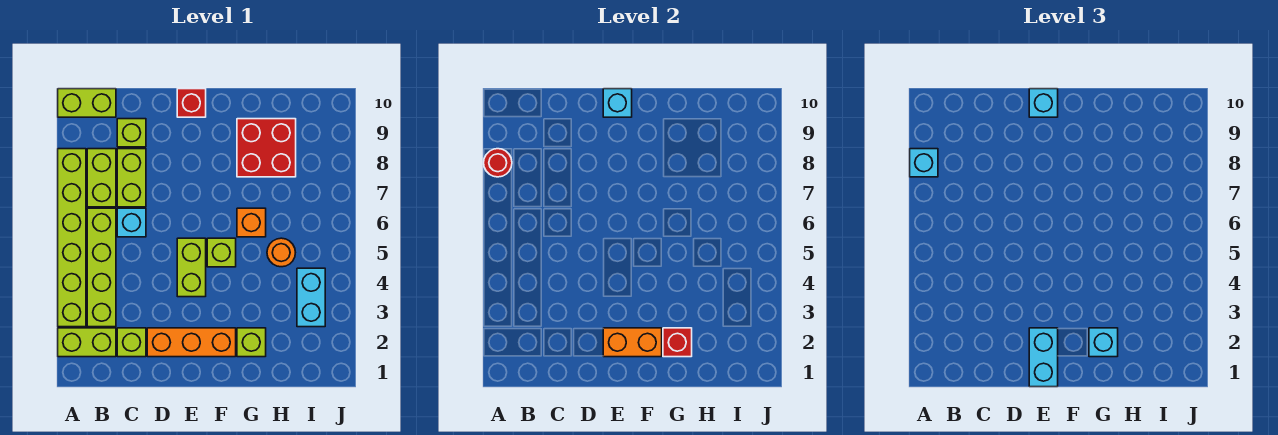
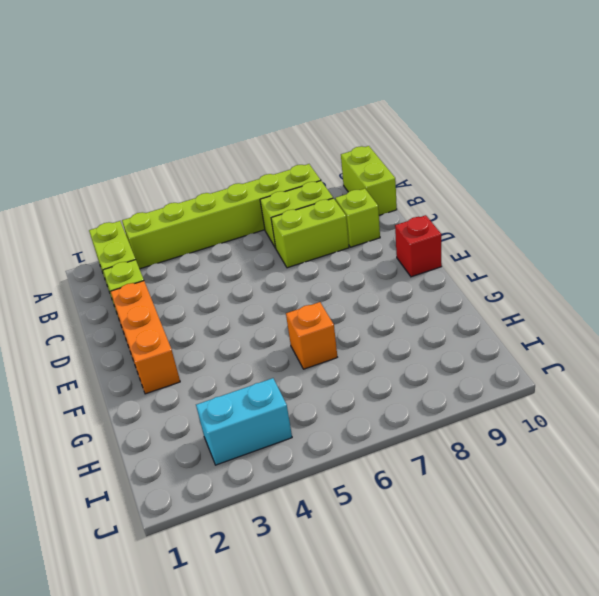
none -> lime brick B3:B6 level 1
none -> cyan brick C6 level 1
none -> lime brick E4:E5 level 1

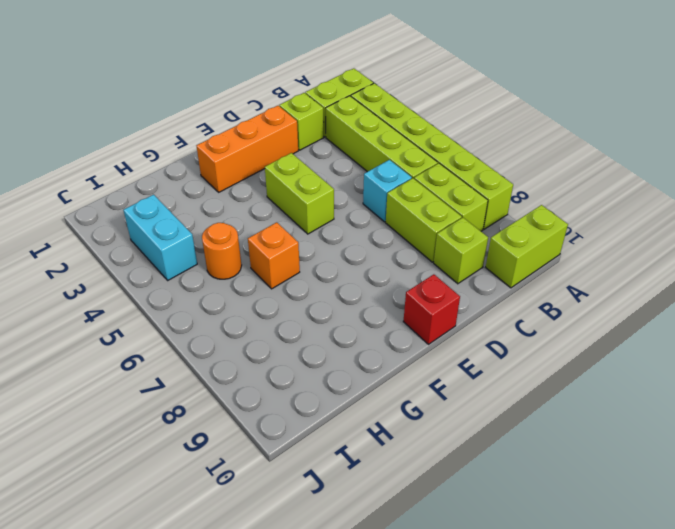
none -> lime brick F5 level 1
none -> lime brick G2 level 1
none -> red brick G8:H9 level 1

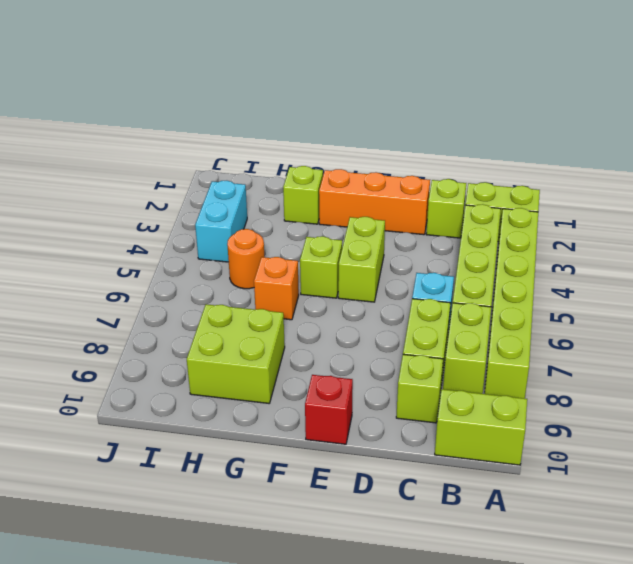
lime brick G8:H9 level 1 -> red brick G8:H9 level 1
none -> red round brick A8 level 2
none -> orange brick E2:F2 level 2
none -> cyan brick E10 level 2

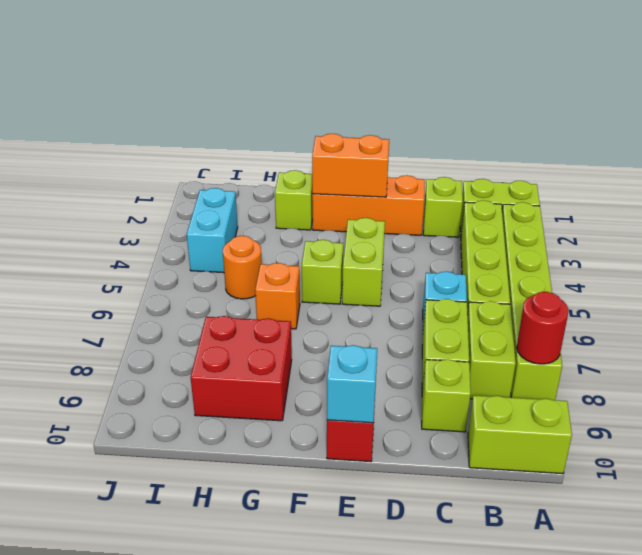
none -> red brick G2 level 2
none -> cyan brick A8 level 3
none -> cyan brick E1:E2 level 3

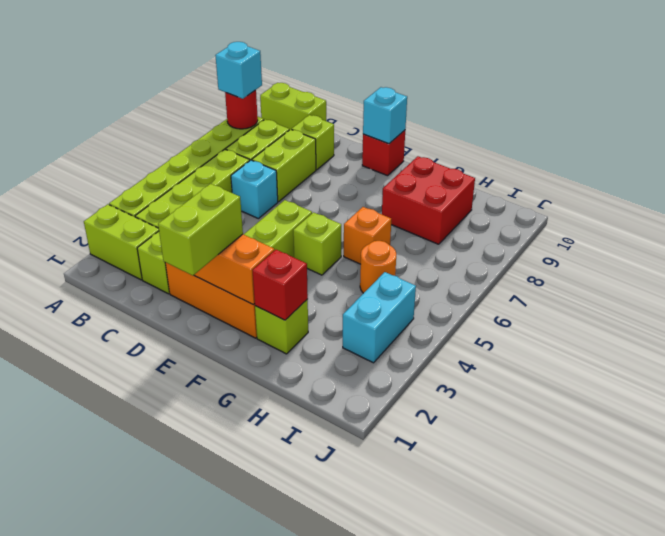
lime brick E1:E2 level 3 -> cyan brick E1:E2 level 3
none -> cyan brick E10 level 3
none -> cyan brick G2 level 3

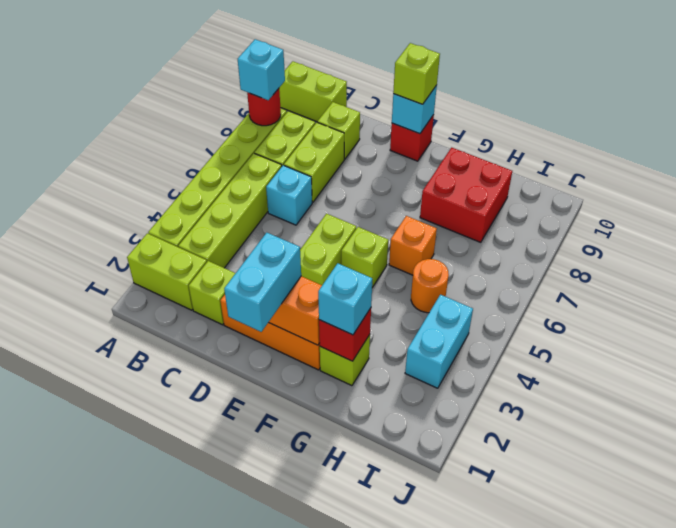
lime brick E10 level 3 -> cyan brick E10 level 3

